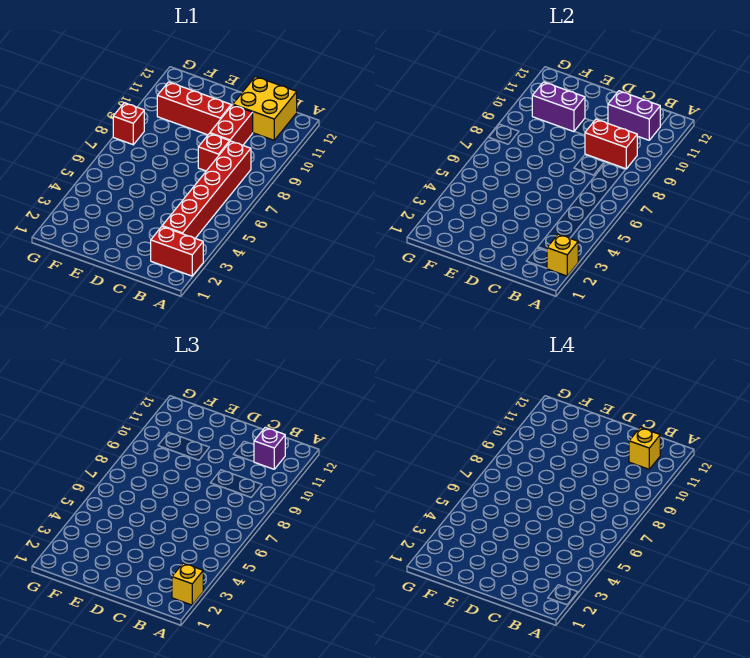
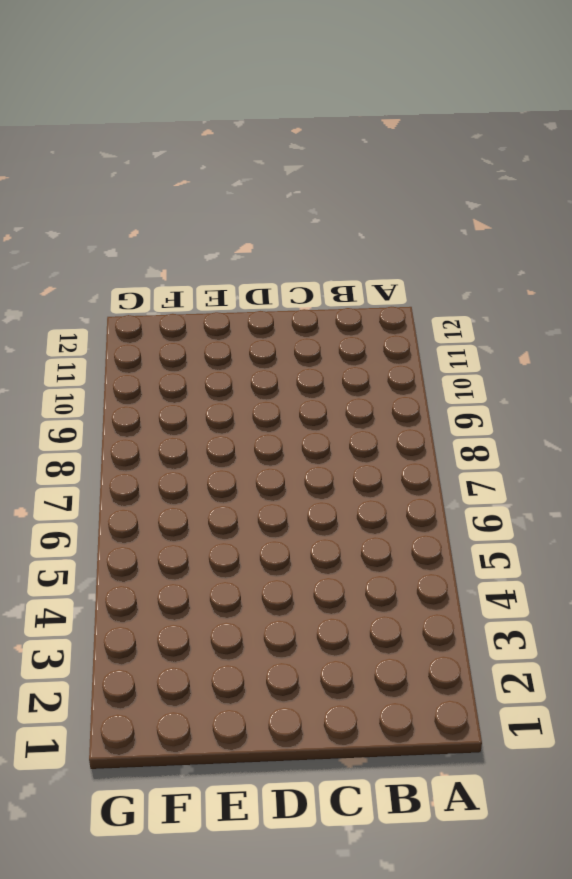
none -> red brick A2:B2 level 1
none -> red brick B3:B8 level 1
none -> yellow brick B11:C12 level 1

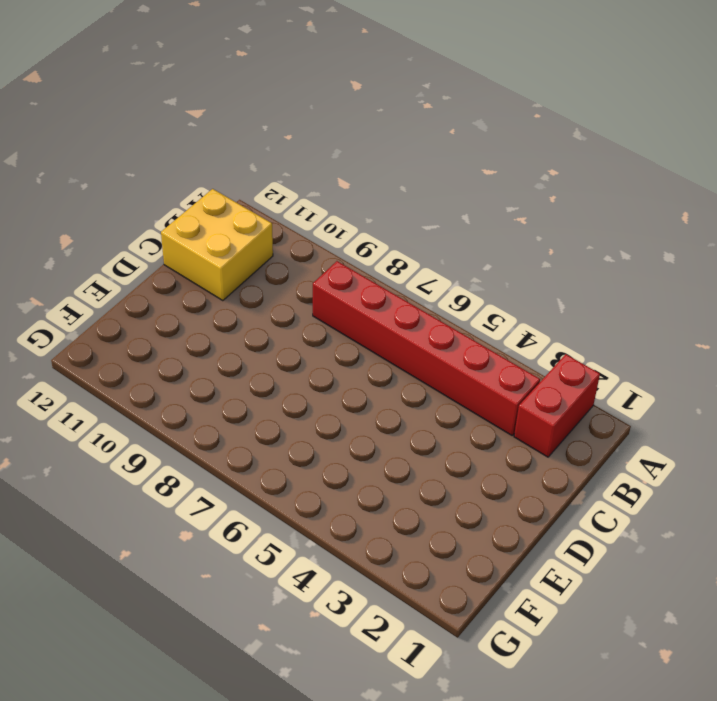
none -> red brick C8 level 1
none -> red brick C9:C10 level 1
none -> red brick D10:F10 level 1

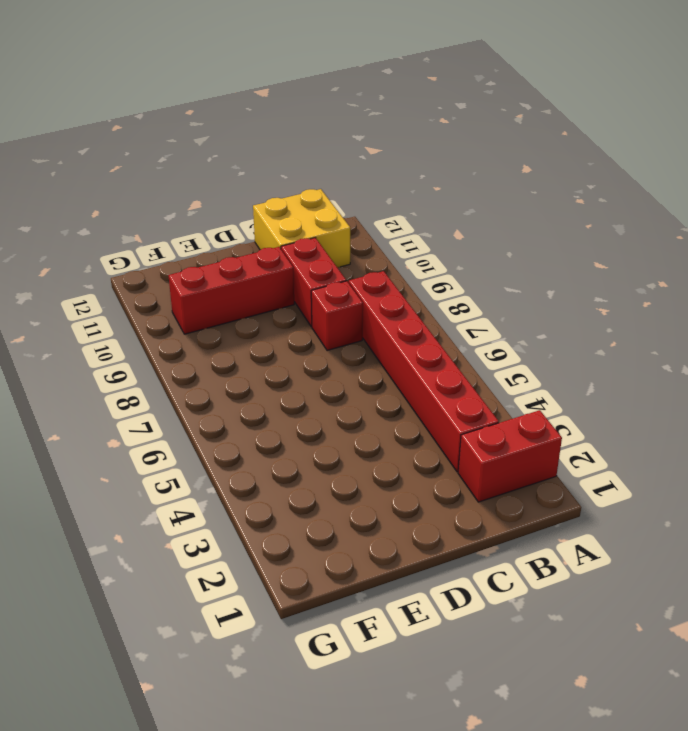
none -> red brick G8 level 1
none -> yellow brick A2 level 2
none -> red brick B9:C9 level 2

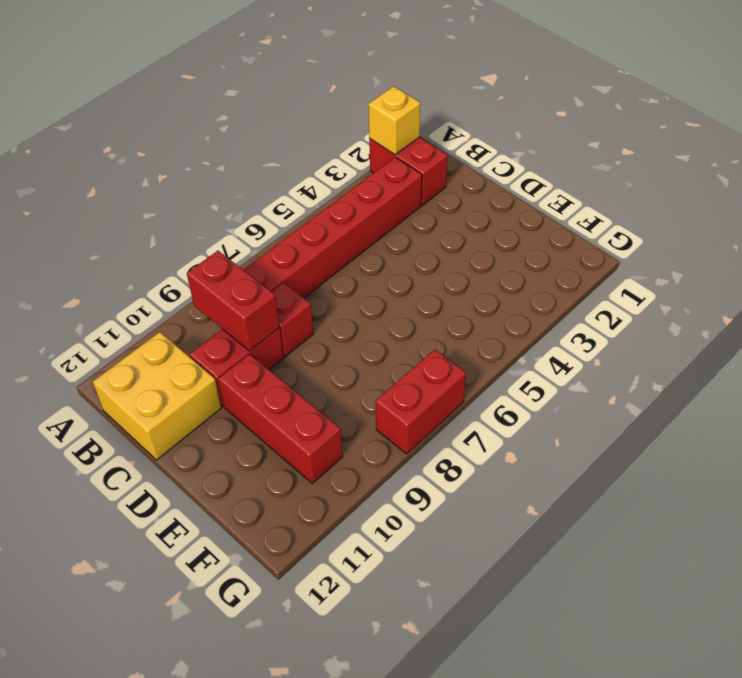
red brick G7:G8 level 1 -> red brick G8 level 1
none -> purple brick B11:C11 level 2
none -> purple brick E10:F10 level 2
none -> yellow brick A2 level 3

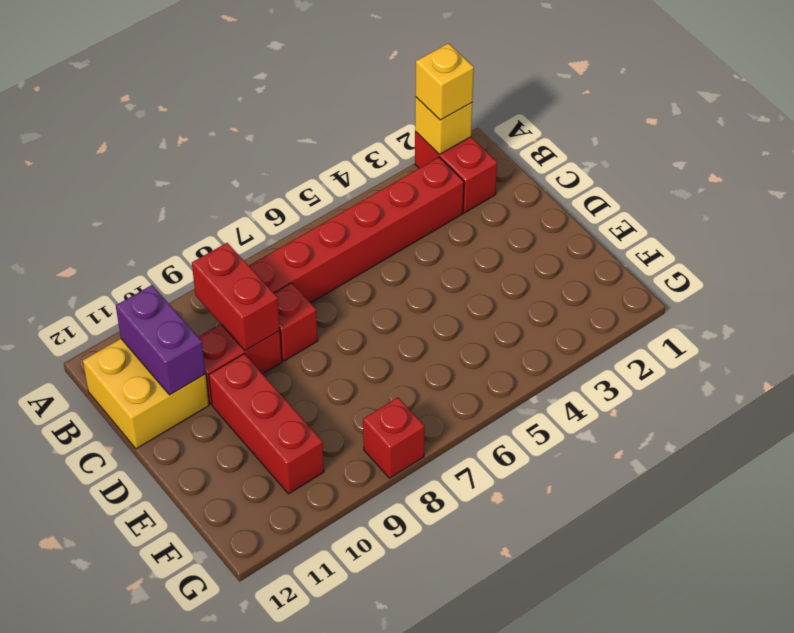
none -> purple brick E10:F10 level 2
none -> purple brick B11 level 3
none -> yellow brick B11 level 4

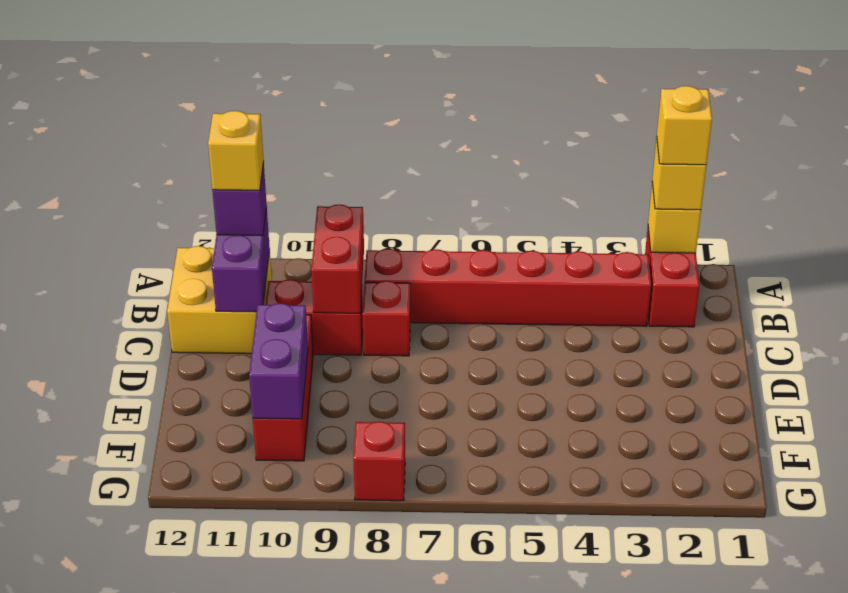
yellow brick A2 level 4 -> none

